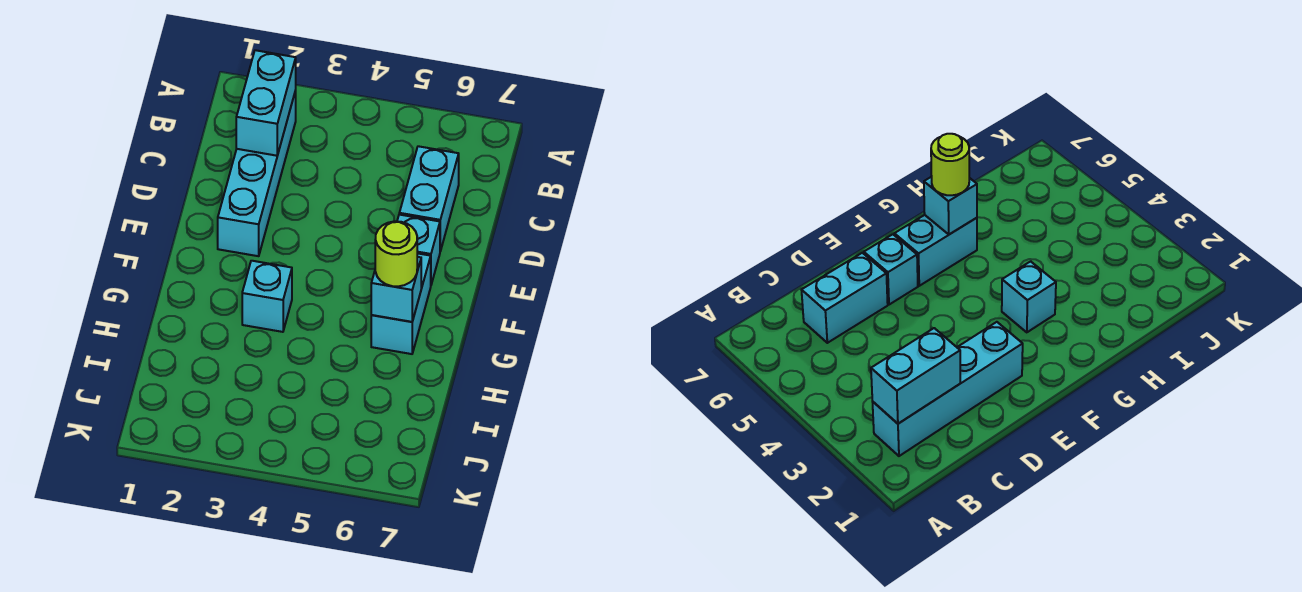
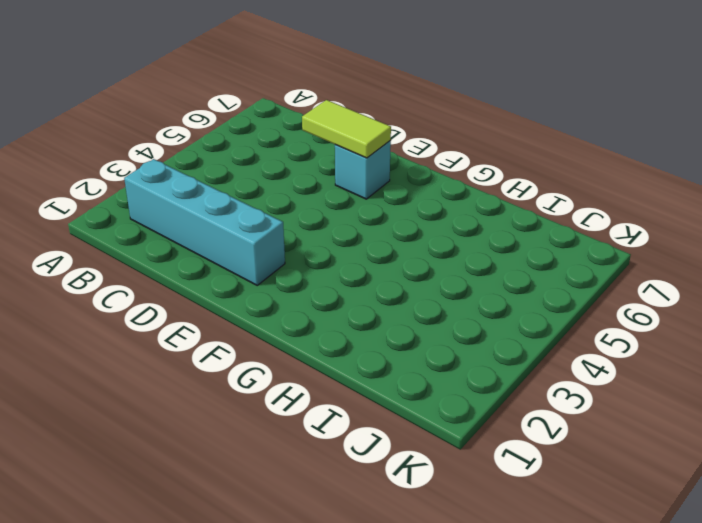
lime tile D6:E6 level 2 -> none
none -> cyan brick C6:D6 level 1
none -> cyan brick F6:G6 level 1

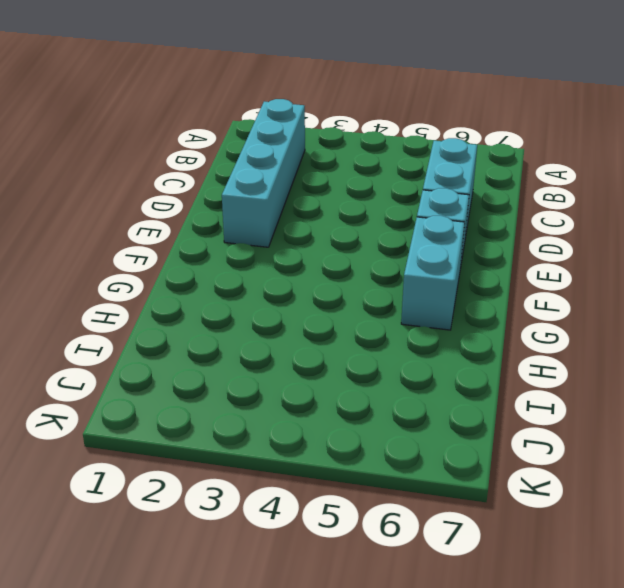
none -> cyan brick G3 level 1
none -> cyan brick B2:C2 level 2

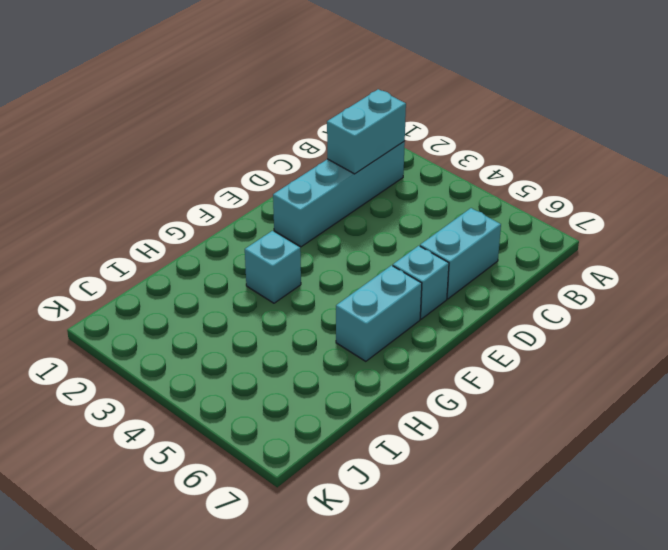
none -> cyan brick G6 level 2
none -> lime round brick G6 level 3

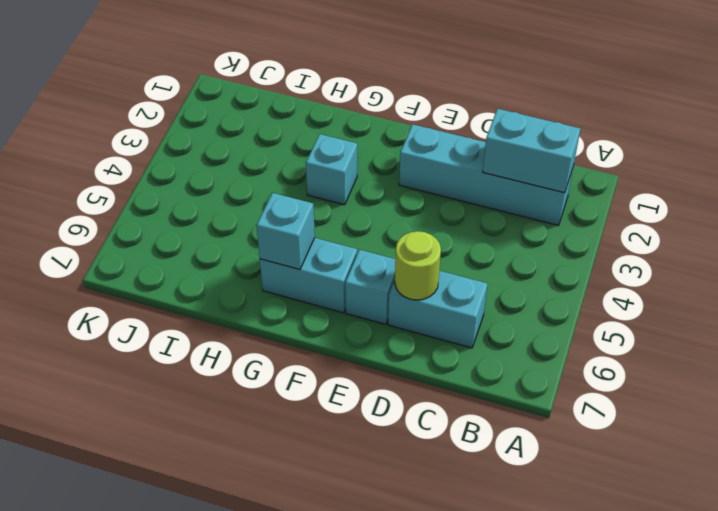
lime round brick D6 level 2 -> lime round brick G6 level 3

